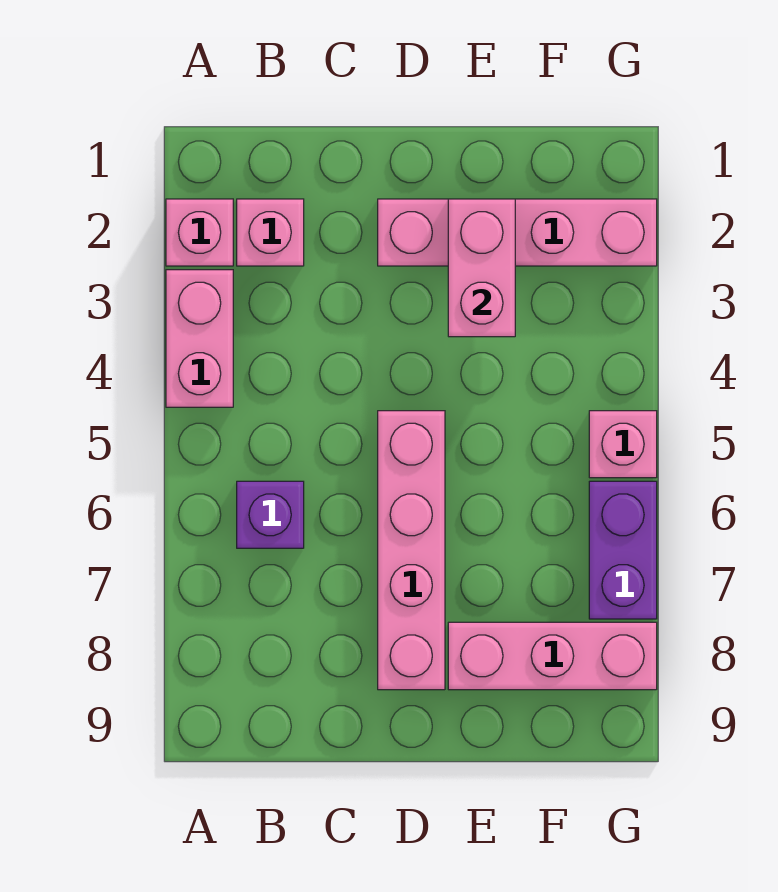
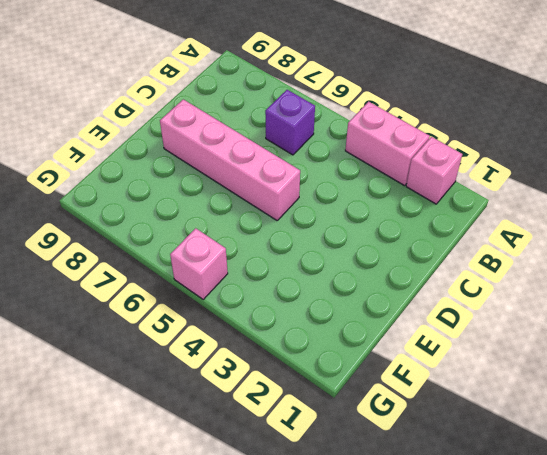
none -> pink brick B2 level 1
none -> pink brick D2:G2 level 1

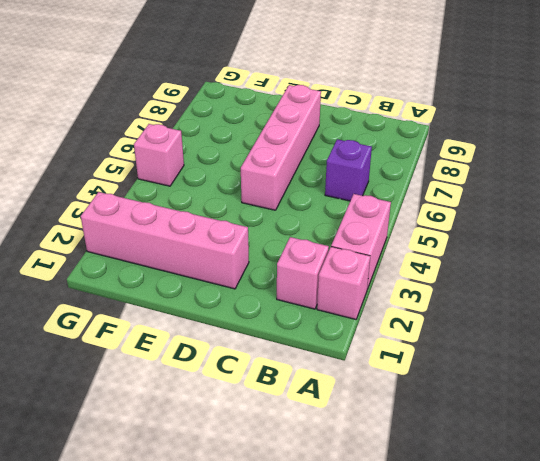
none -> pink brick E8:G8 level 1
none -> purple brick G6:G7 level 1

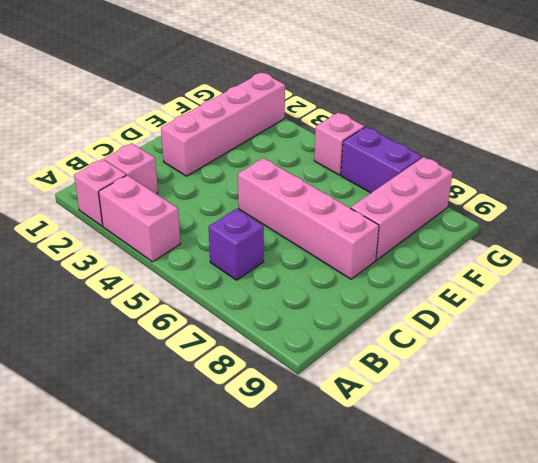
none -> pink brick E2:E3 level 2

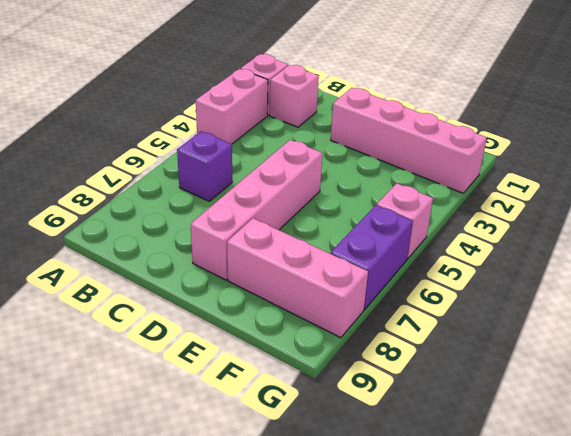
none -> pink brick E2:E3 level 2

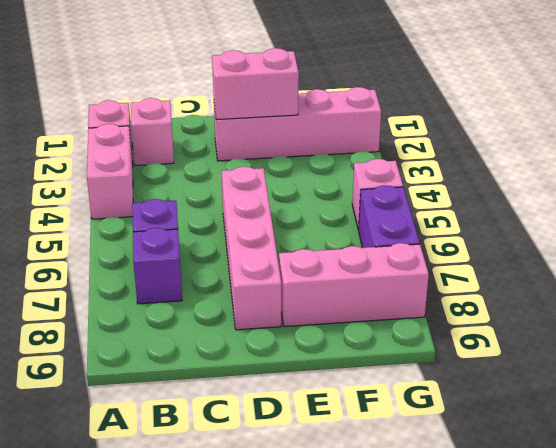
purple brick B7 level 1 -> none
pink brick D2:E2 level 2 -> pink brick E2:E3 level 2

